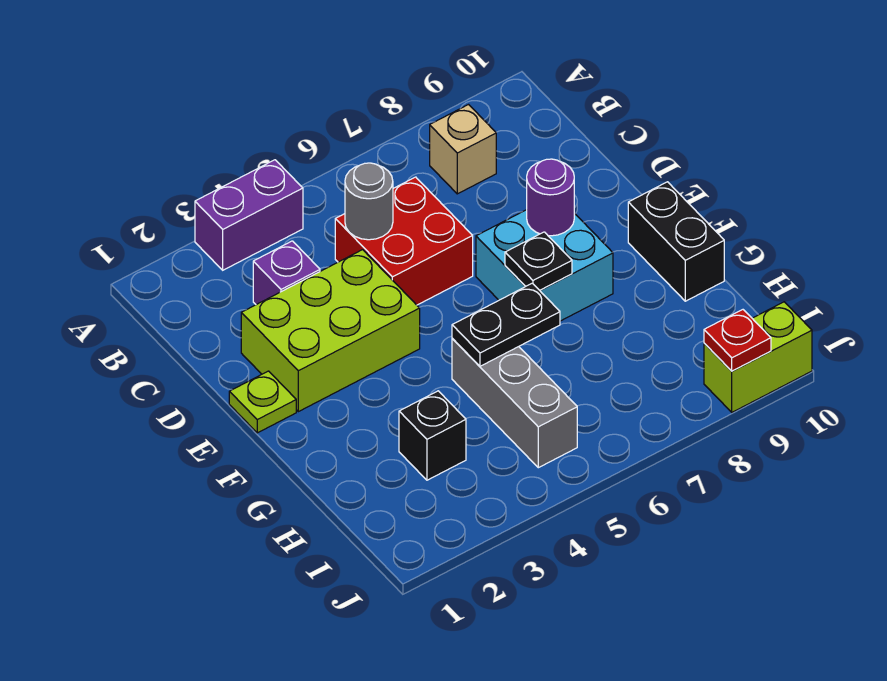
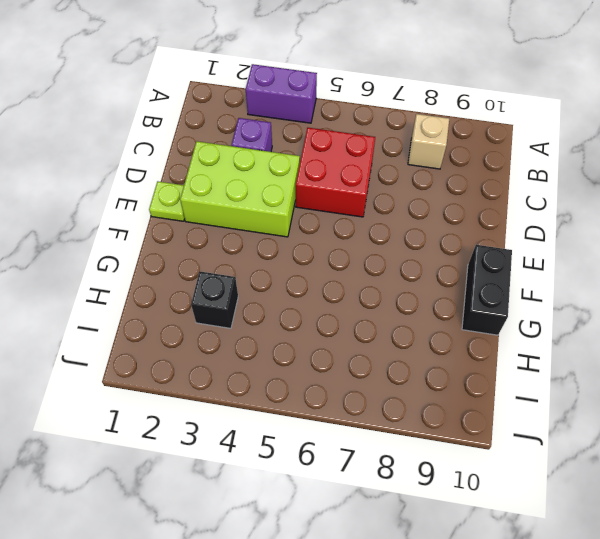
none -> cyan brick E7:F8 level 1
none -> grey brick G5:I5 level 1
none -> lime brick J9:J10 level 1

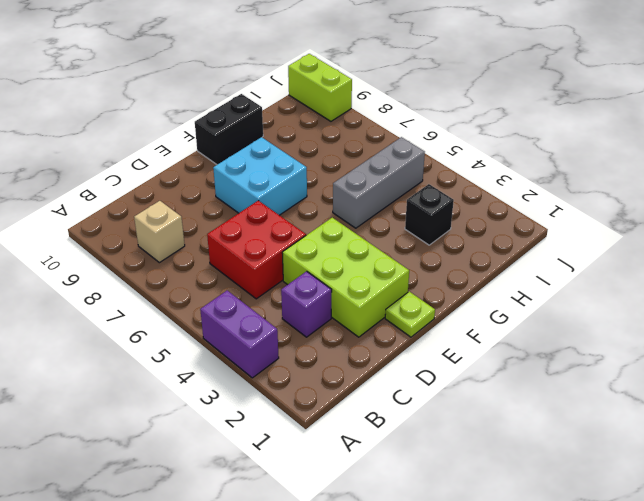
none -> grey round brick C5 level 2
none -> purple round brick E8 level 2
none -> black plate F7 level 2

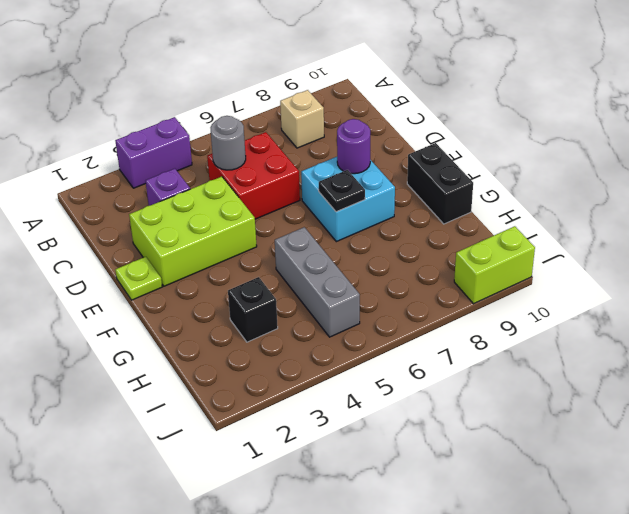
none -> black plate G5:G6 level 2
none -> red plate J9 level 2

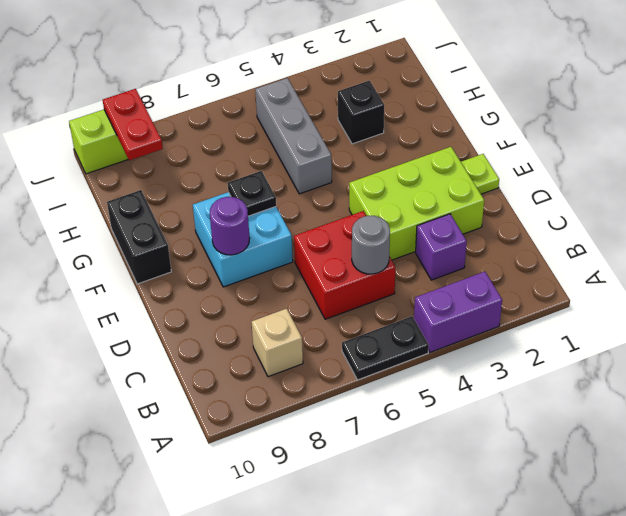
black plate A5:A6 level 1 -> black plate G5:G6 level 2
red plate I9:J9 level 2 -> red plate J9 level 2

